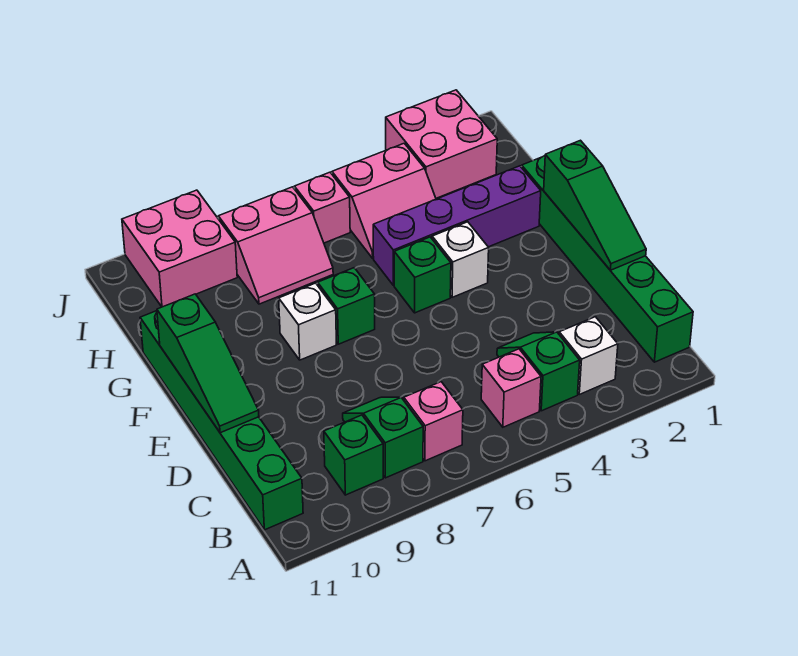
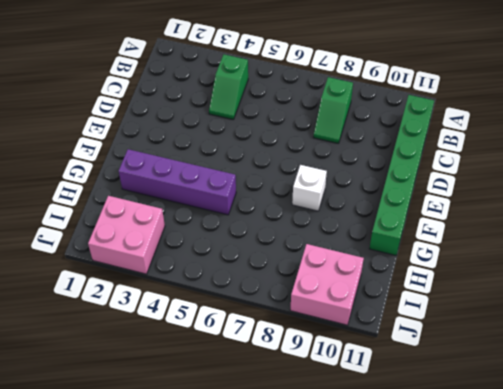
none -> green brick B1:G1 level 1
none -> white brick B3 level 1
none -> pink brick B5 level 1

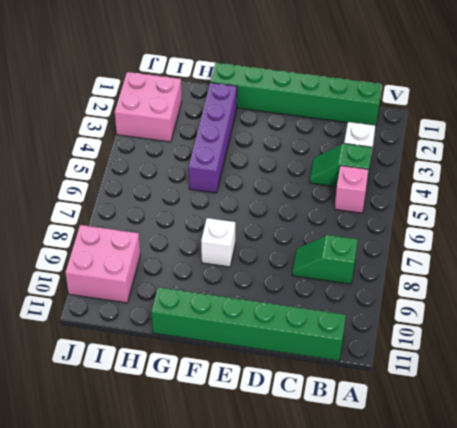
none -> pink brick B7 level 1
none -> green brick B9 level 1
none -> white brick F4 level 1

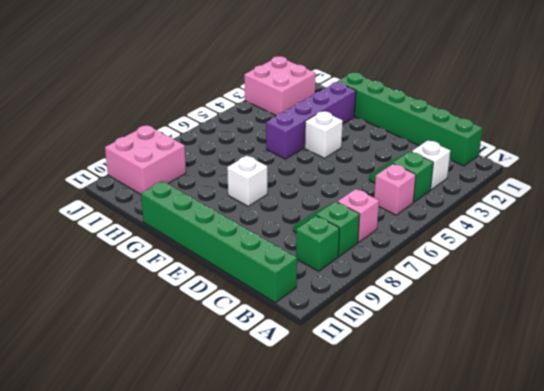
none -> green brick F5 level 1
none -> green brick F7 level 1
none -> pink slope H4:I5 level 1 top I

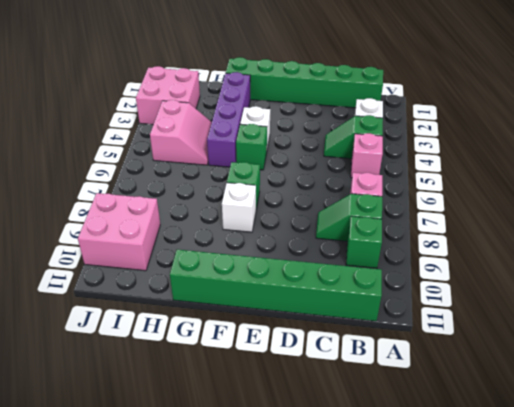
none -> pink slope H7:I8 level 1 top I
none -> pink brick I6 level 1
none -> green slope D1:F1 level 2 top F

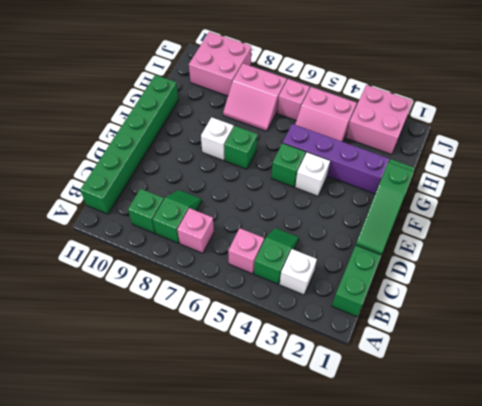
none -> green slope D11:F11 level 2 top F

